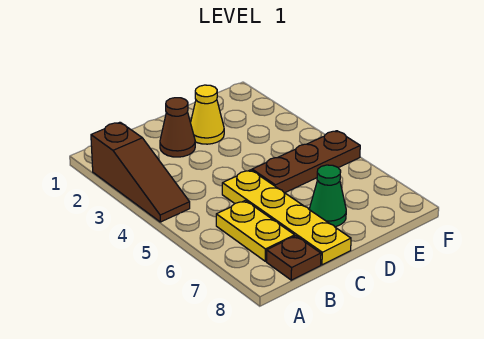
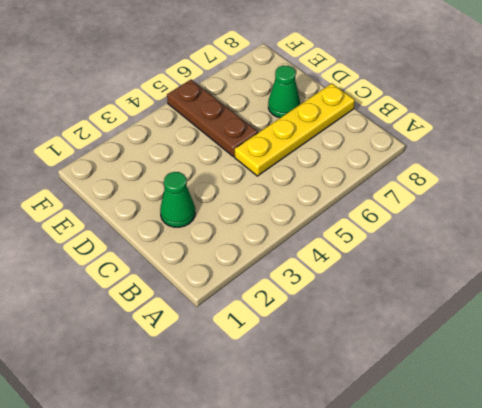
green cone C2 level 1 -> brown cone C2 level 1
none -> brown slope A2:A4 level 1 top 2
none -> yellow plate B6:B7 level 1

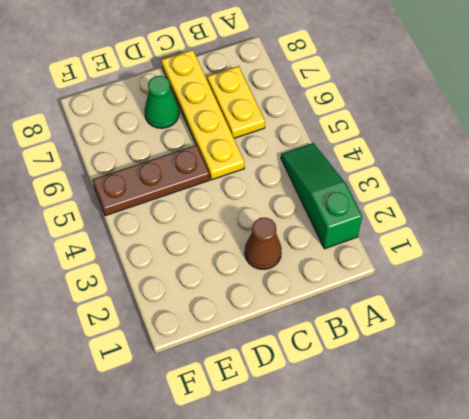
green slope A2:A4 level 1 top 2 -> brown slope A2:A4 level 1 top 2
none -> brown plate B8 level 1
none -> yellow cone D2 level 1

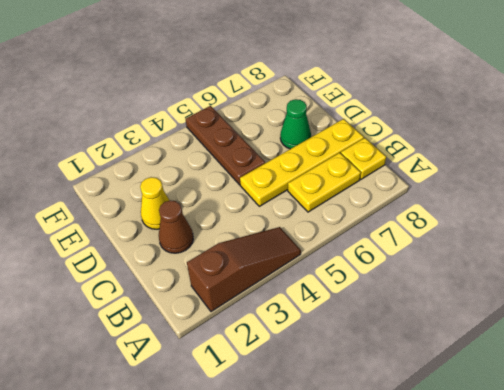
yellow plate B8 level 1 -> brown plate B8 level 1

